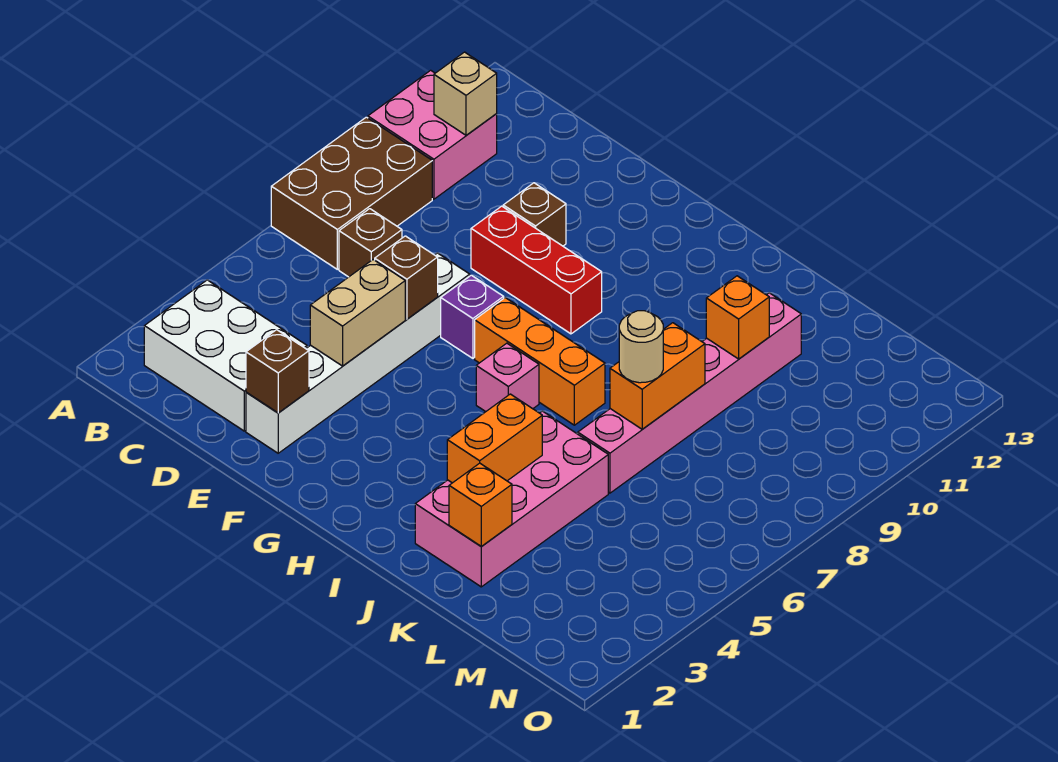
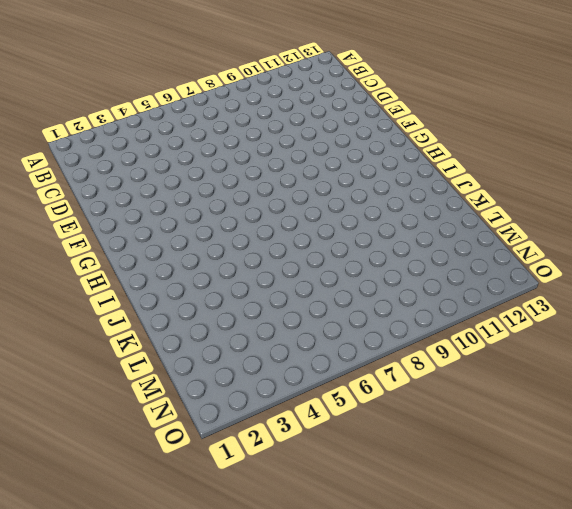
none -> brown brick A7:B9 level 1
none -> pink brick A10:B11 level 1
none -> white brick B2:D3 level 1

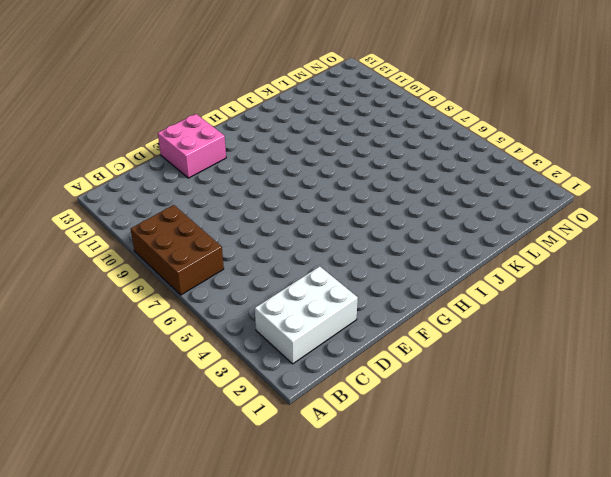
pink brick E12:F13 level 1 -> pink brick A10:B11 level 1
none -> brown brick C7 level 1
none -> white brick E2:E7 level 1
none -> red brick E9:G9 level 1

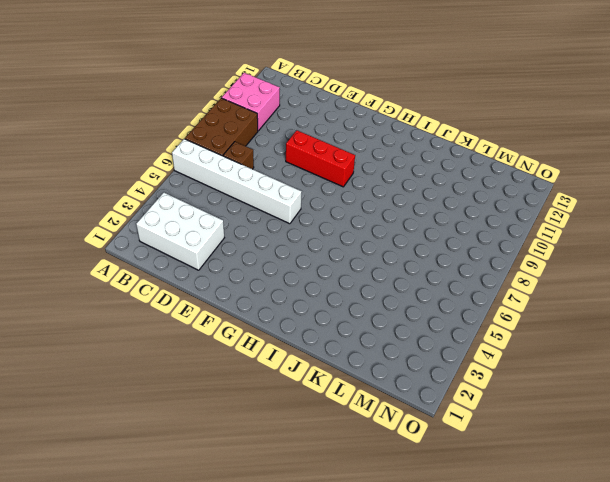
white brick A6:F6 level 1 -> white brick E2:E7 level 1
none -> brown brick E10 level 1
none -> purple brick F7 level 1
none -> orange brick G7:I7 level 1

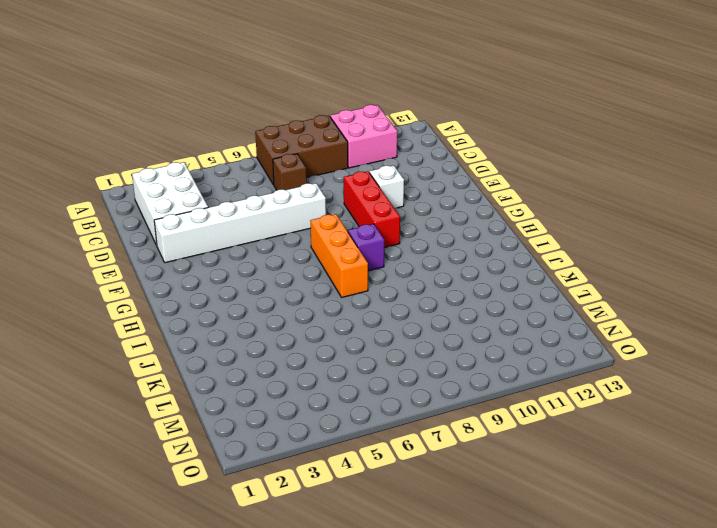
white brick E10 level 1 -> brown brick E10 level 1
purple brick H8 level 1 -> purple brick F7 level 1
none -> pink brick H6 level 1
none -> pink brick J2:K5 level 1
none -> pink brick K6:K11 level 1

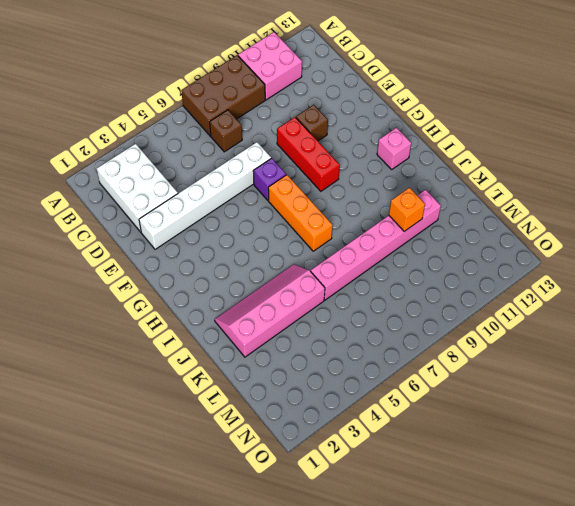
pink brick H12 level 1 -> pink brick H6 level 1
pink slope J2:K5 level 1 top K -> pink brick J2:K5 level 1
none -> tan brick B11 level 2
none -> brown brick E2 level 2
none -> tan brick E4:E5 level 2

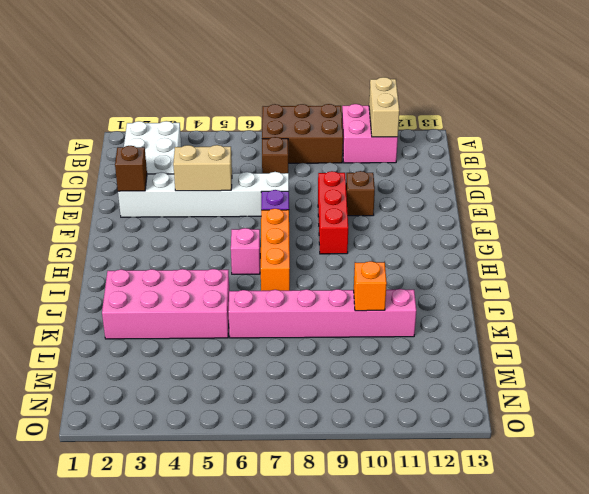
tan brick A11:B11 level 2 -> tan brick B11 level 2
none -> brown brick E6 level 2
none -> orange brick J3:J4 level 2
none -> orange brick K2 level 2

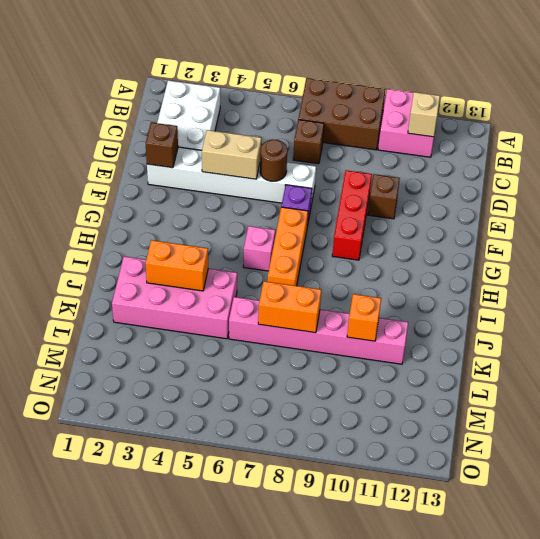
brown round brick E6 level 2 -> brown brick E6 level 2
none -> orange brick K2 level 2
none -> tan round brick K7 level 3

